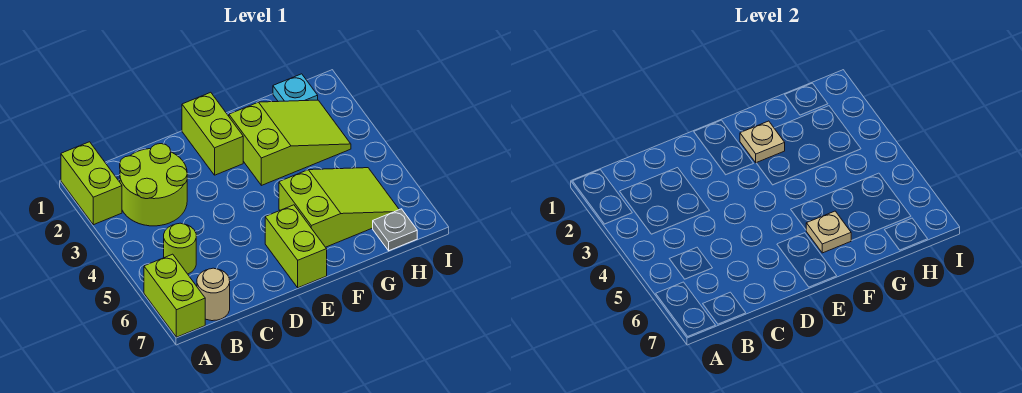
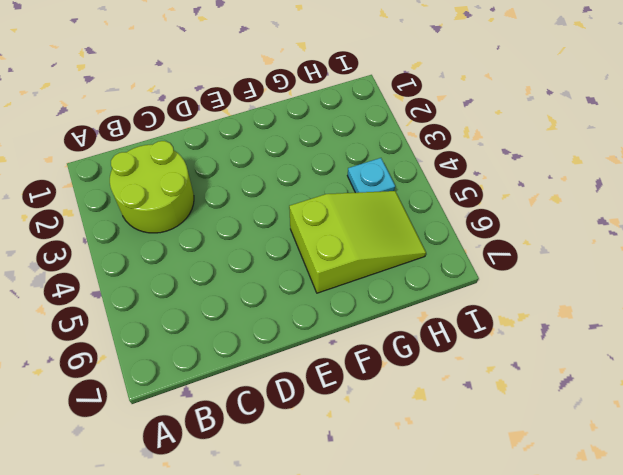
cyan plate H4 level 1 -> cyan plate H1 level 1
none -> lime brick A1:A2 level 1
none -> lime brick A6:A7 level 1
none -> lime round brick B5 level 1

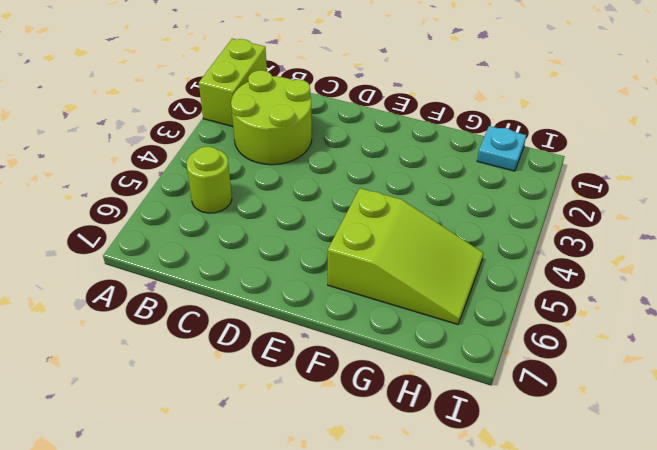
none -> lime brick A6:A7 level 1
none -> tan round brick B7 level 1
none -> lime brick E1:E2 level 1

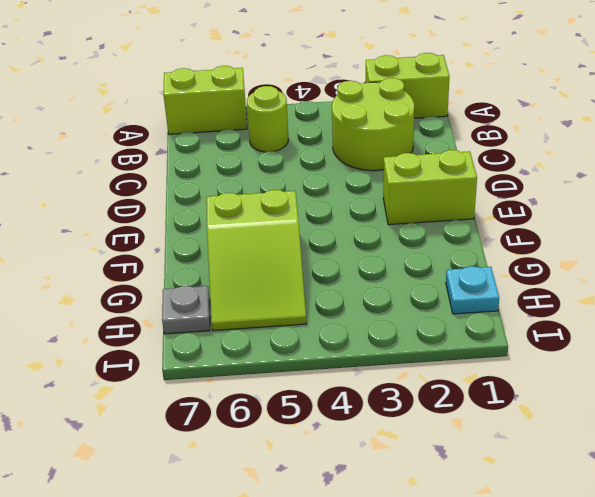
none -> tan round brick B7 level 1
none -> lime brick E6:E7 level 1
none -> lime slope F2:H3 level 1 top F

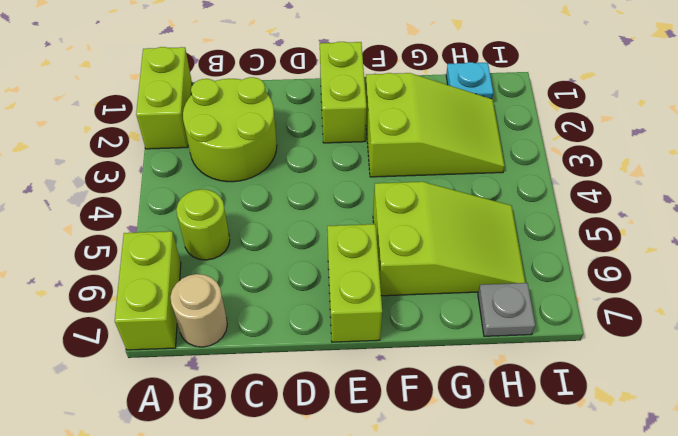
none -> tan plate F2 level 2
none -> tan plate F6 level 2

